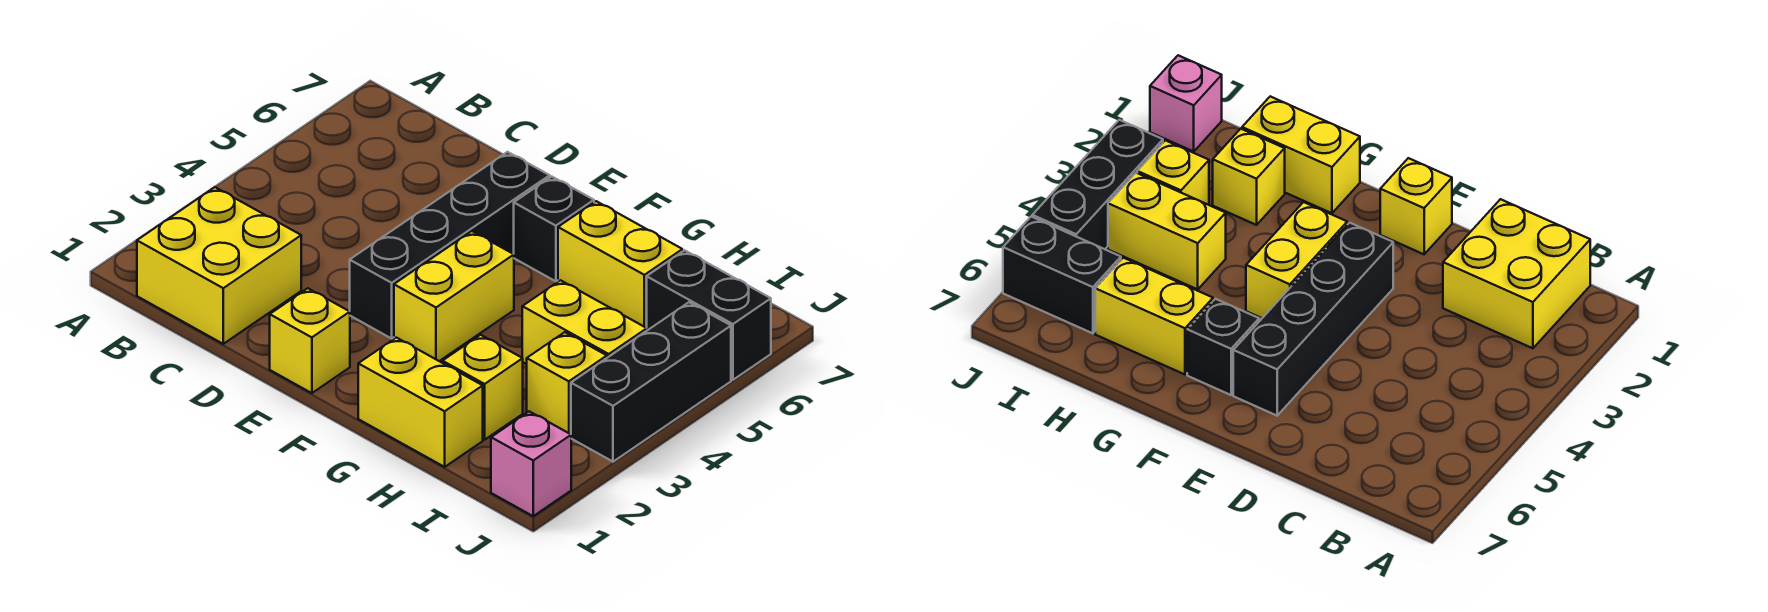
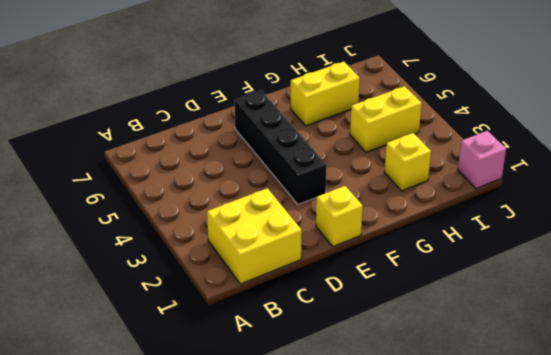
none -> yellow brick F3:F4 level 1
none -> black brick F6 level 1
none -> yellow brick G1:H1 level 1

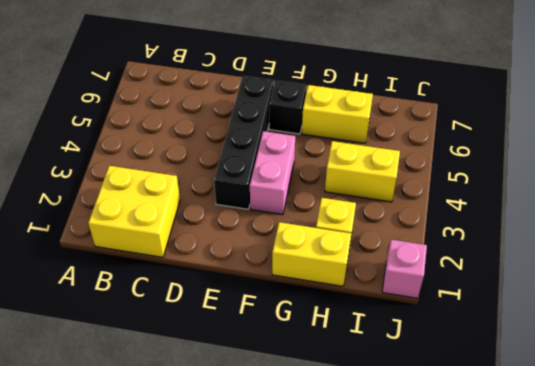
pink brick F3:F4 level 1 -> yellow brick F3:F4 level 1
none -> yellow brick E1 level 1
none -> yellow brick I3 level 1
none -> black brick I6:J6 level 1

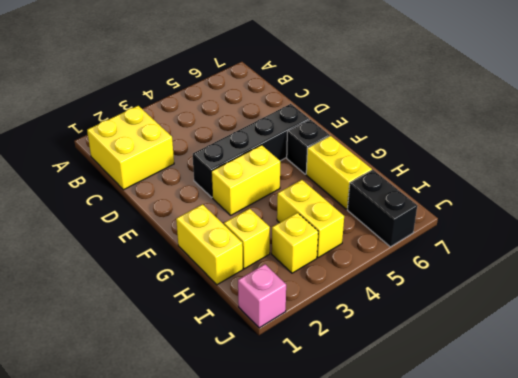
none -> yellow brick E1 level 1
none -> black brick J3:J5 level 1

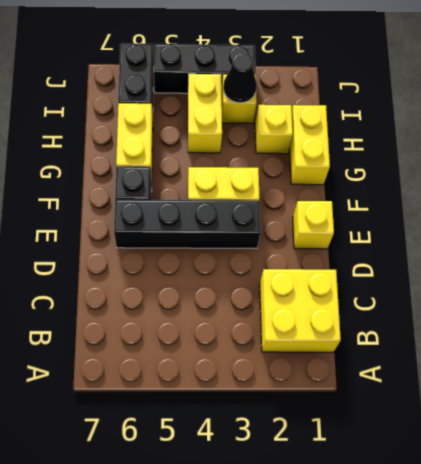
black cone I3 level 2 -> none
none -> pink brick J1 level 1

